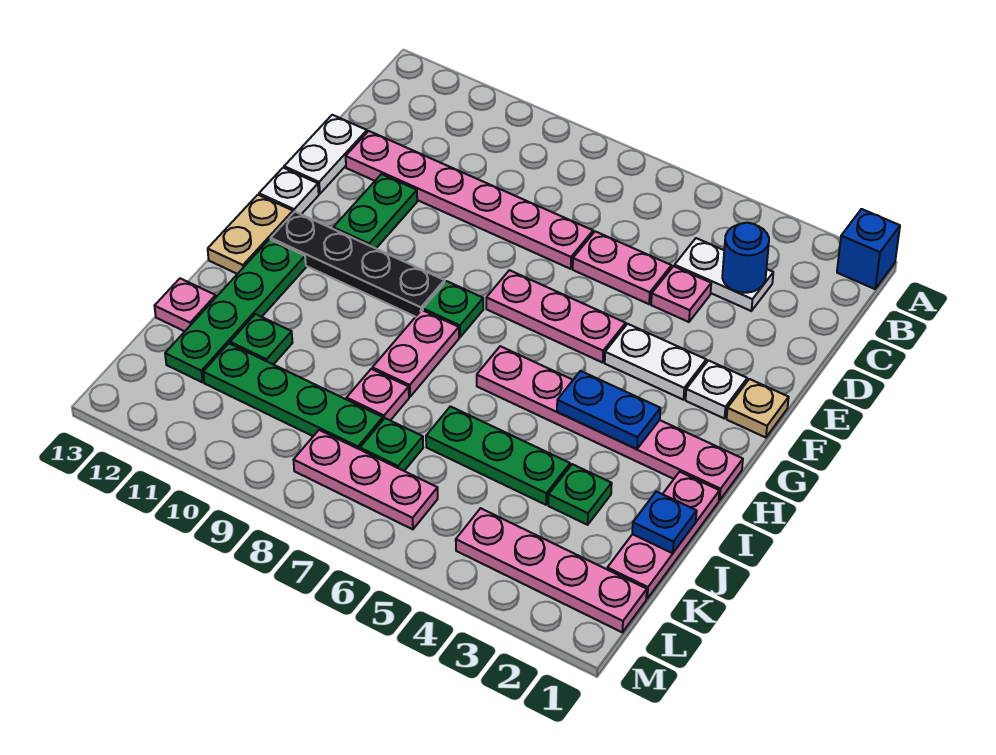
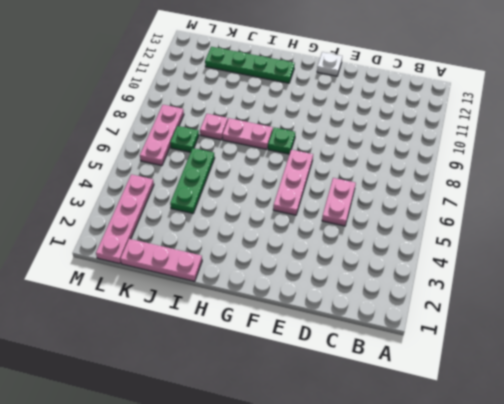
none -> blue brick A1 level 1
none -> white plate C3:C4 level 1
none -> pink plate D4 level 1
none -> pink plate D7:D12 level 1

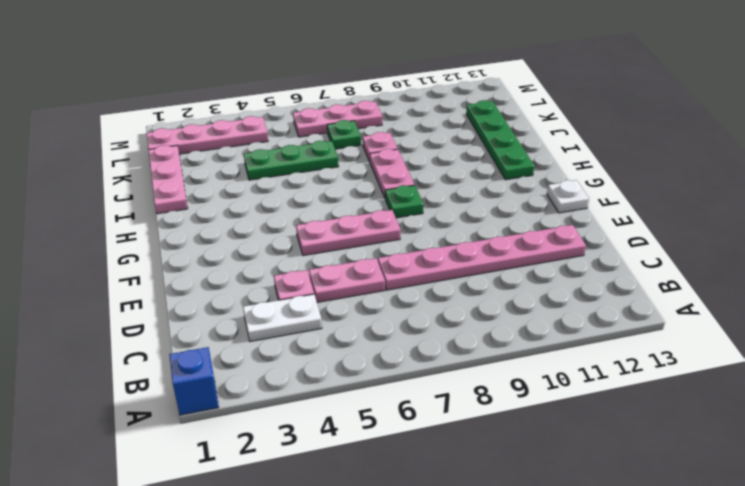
none -> white plate D13:E13 level 1
none -> green plate E11:F11 level 1
none -> tan plate F1 level 1
none -> white plate F2 level 1

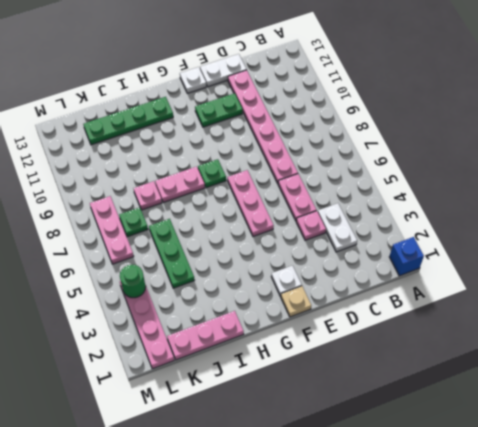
green round brick L4 level 2 -> none
none -> white plate F3:F4 level 1
none -> black plate G9:G12 level 1
none -> tan plate G13:H13 level 1
none -> pink plate H1:H6 level 1

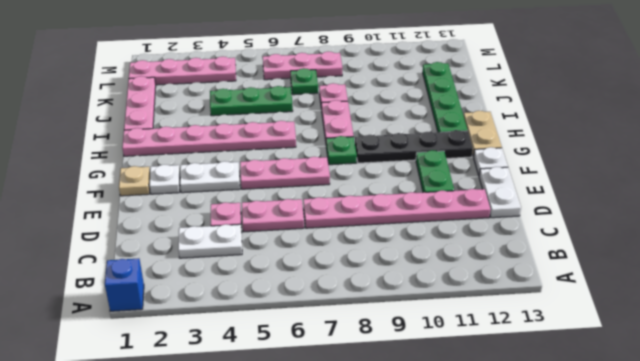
none -> green plate J3 level 1
none -> green plate J11 level 1
none -> pink plate J13 level 1
none -> green plate K8:K11 level 1

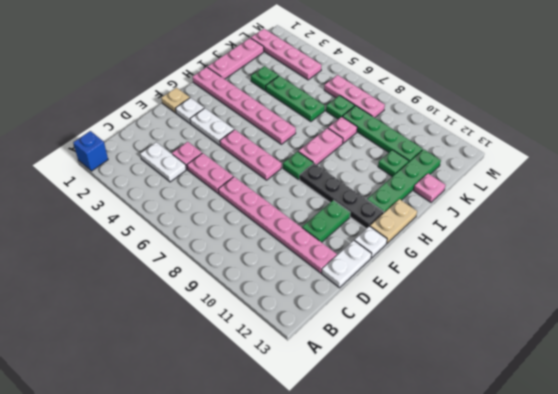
none -> blue round brick C3 level 2
none -> blue plate H3:H4 level 2
none -> blue plate J1 level 2

